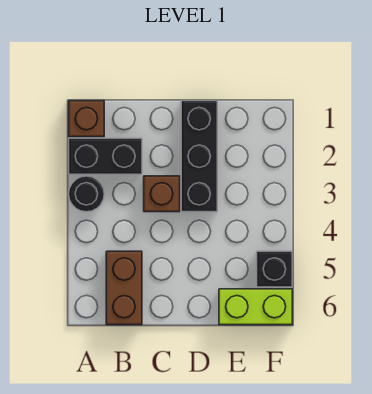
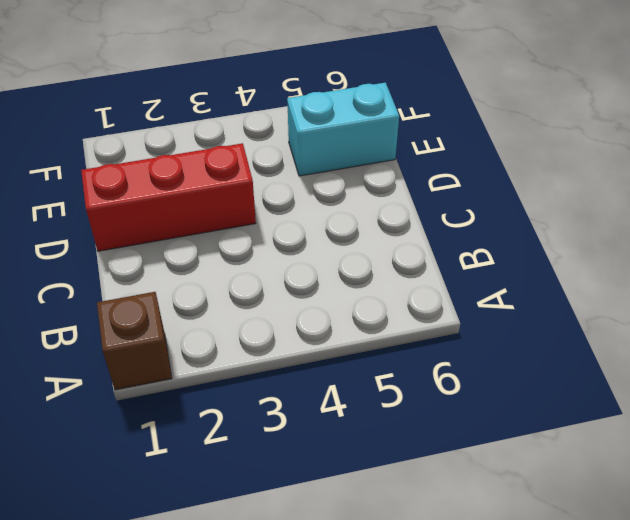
red brick D1:D3 level 1 -> black brick D1:D3 level 1
cyan brick E5:E6 level 1 -> lime brick E6:F6 level 1
none -> black brick A2:B2 level 1
none -> black round brick A3 level 1

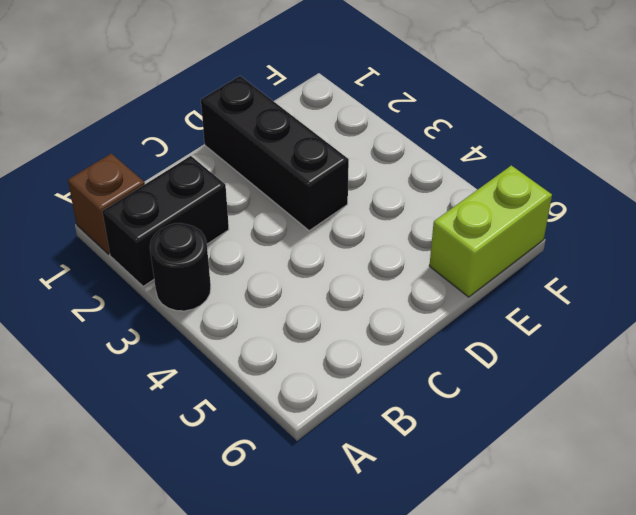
none -> brown brick B5:B6 level 1
none -> brown brick C3 level 1

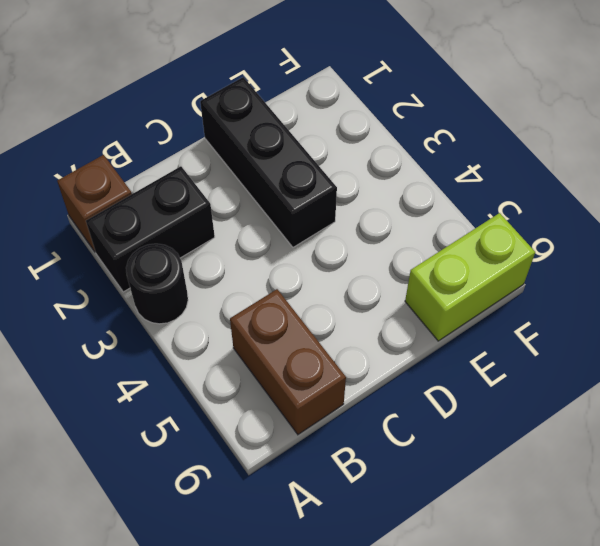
none -> brown brick C3 level 1
none -> black brick F5 level 1

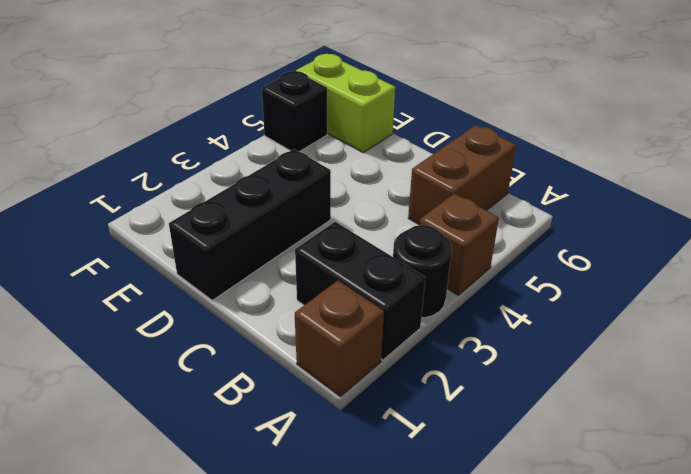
brown brick A4 level 1 -> brown brick C3 level 1

